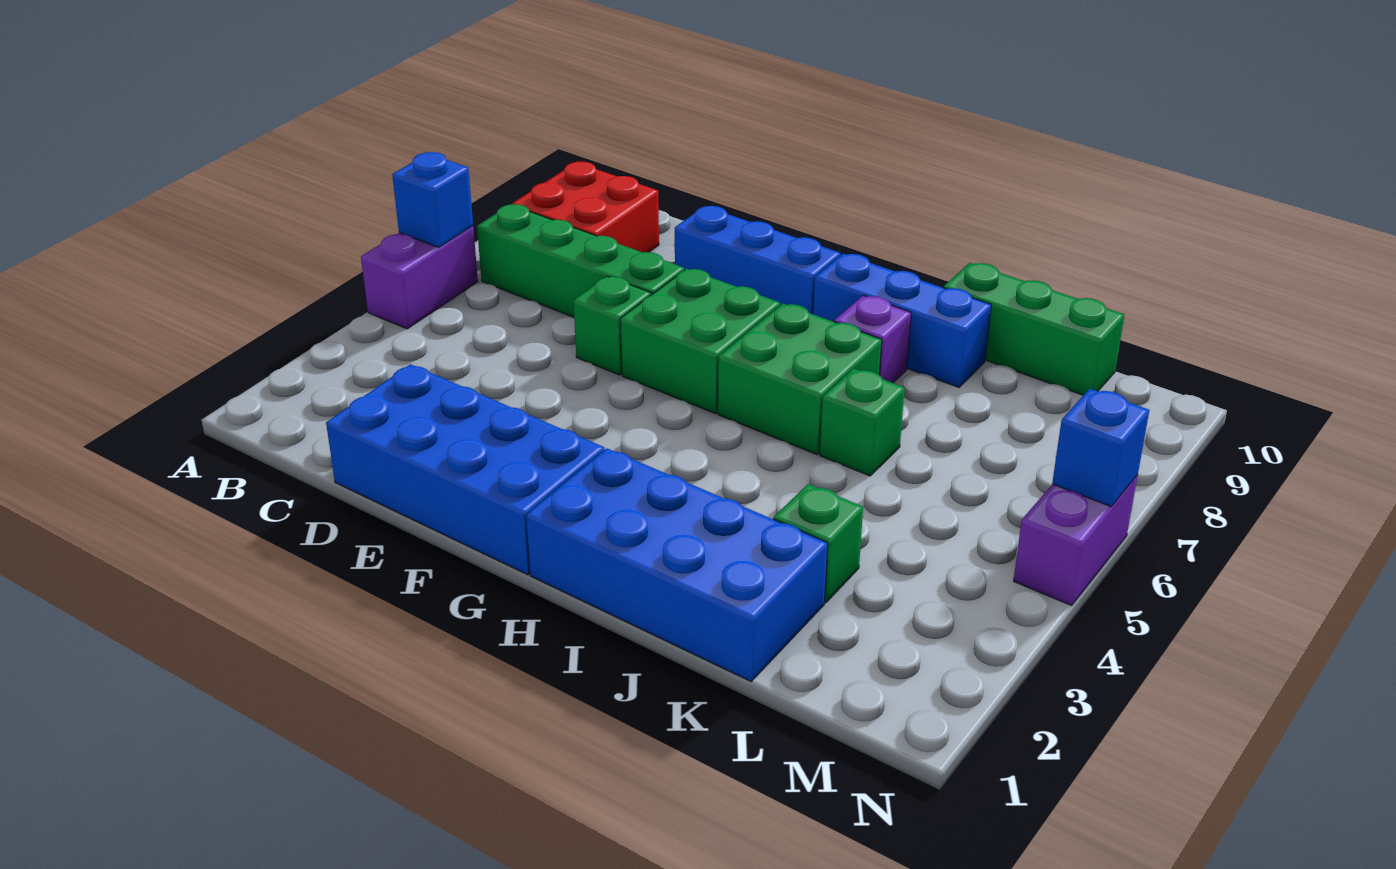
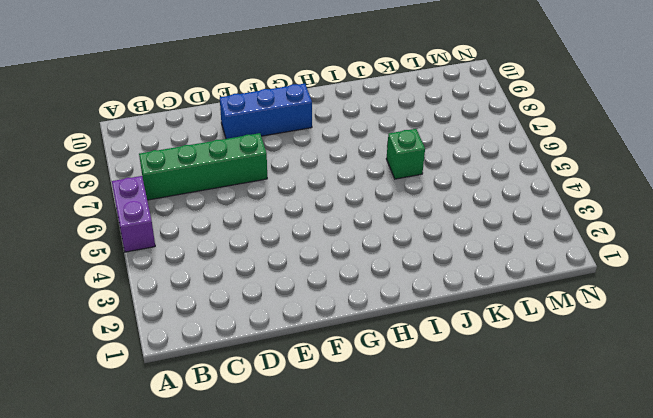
none -> red brick B8:C9 level 1
none -> blue brick D1:G2 level 1
none -> green brick E6 level 1

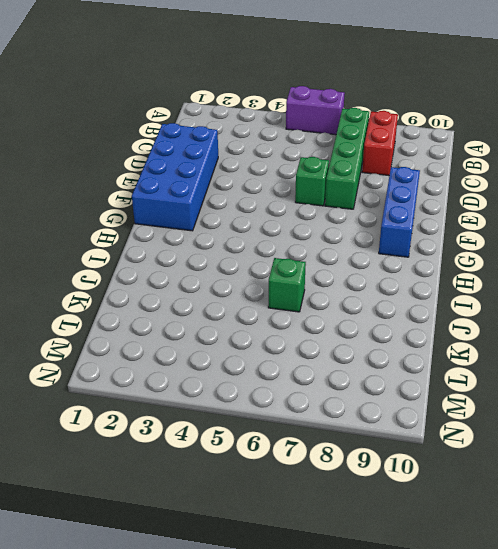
red brick B8:C8 level 1 -> red brick B8:C9 level 1
none -> green brick F6:G7 level 1
none -> blue brick H1:K2 level 1
none -> green brick H6:I7 level 1

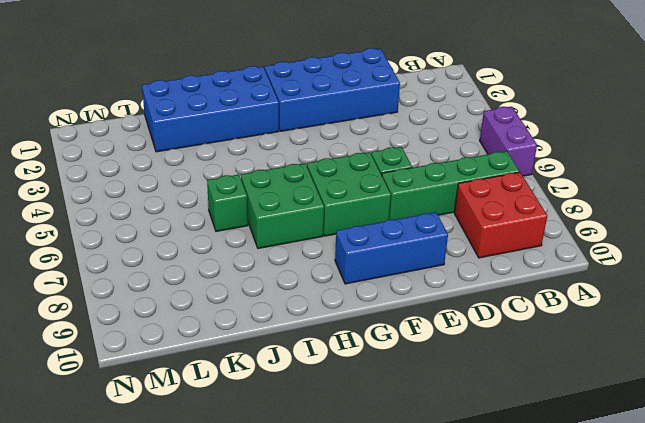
none -> blue brick H9:J9 level 1
none -> purple brick I8 level 1
none -> green brick J10:L10 level 1

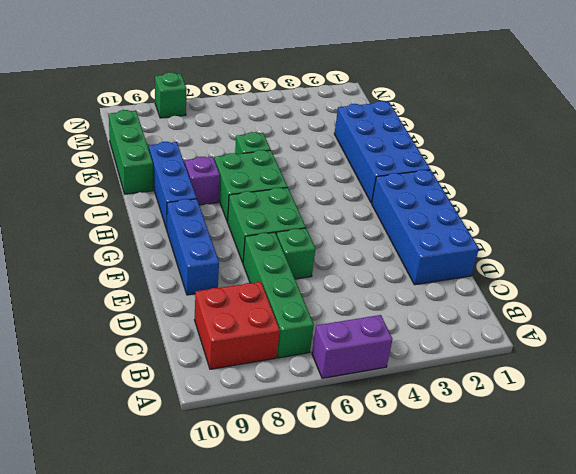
green brick N8 level 1 -> green brick K3 level 1
none -> purple brick N5:N6 level 1
none -> blue brick A6 level 2
none -> blue brick N6 level 2

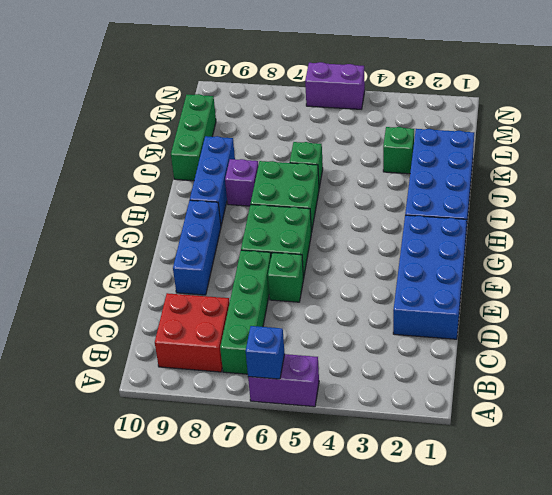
none -> blue brick N6 level 2

